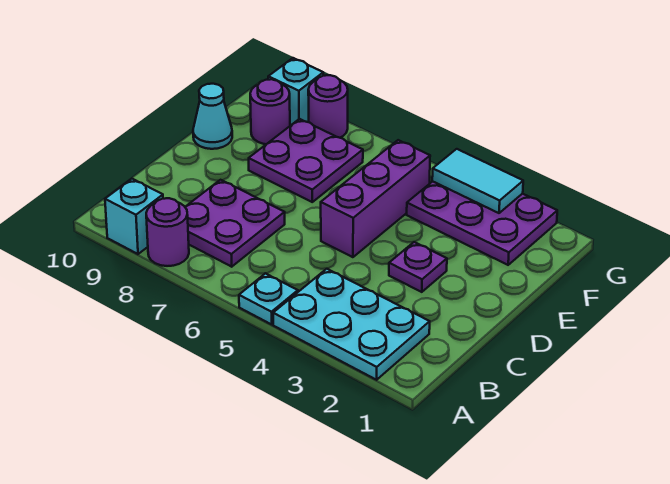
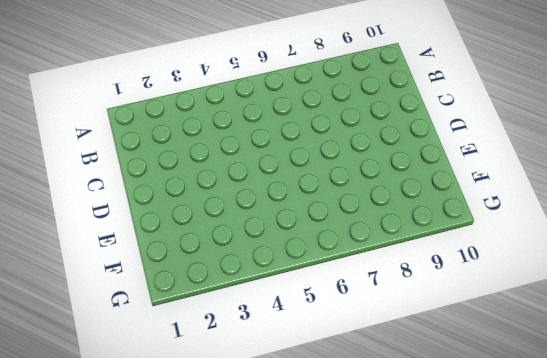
none -> cyan plate A2:B4 level 1
none -> cyan plate A5 level 1
none -> purple round brick A8 level 1

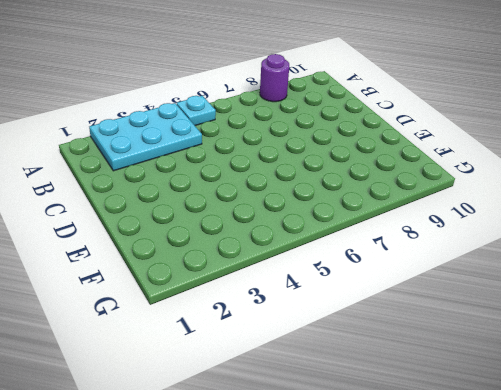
none -> cyan brick A9 level 1
none -> purple plate B7:C8 level 1
none -> purple plate D3 level 1

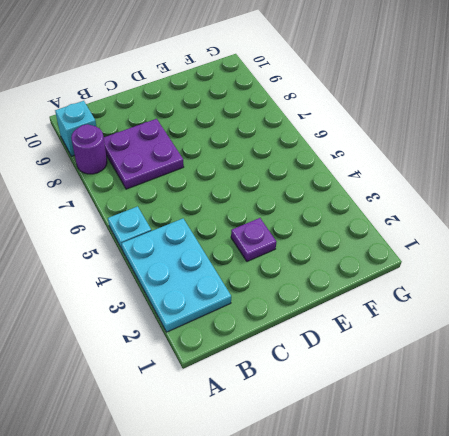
none -> purple brick D5:F5 level 1
none -> purple plate E7:F8 level 1
none -> cyan cone E10 level 1

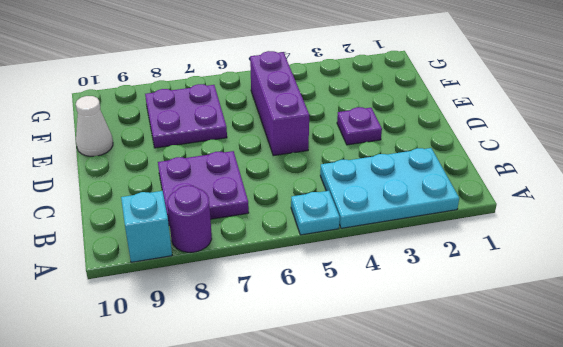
white cone E10 level 1 -> cyan cone E10 level 1
none -> purple plate F2:G4 level 1
none -> purple round brick F9 level 1
none -> purple round brick G8 level 1

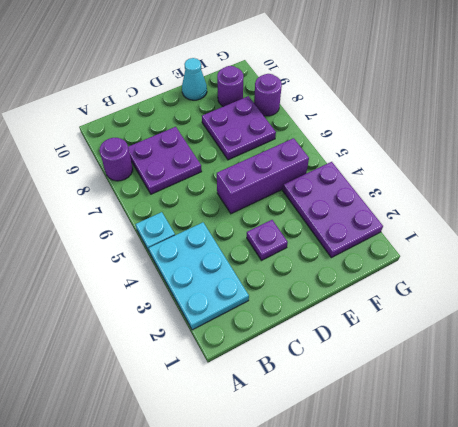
none -> cyan brick A9 level 1
none -> cyan brick G9 level 1
none -> cyan tile G3:G4 level 2

